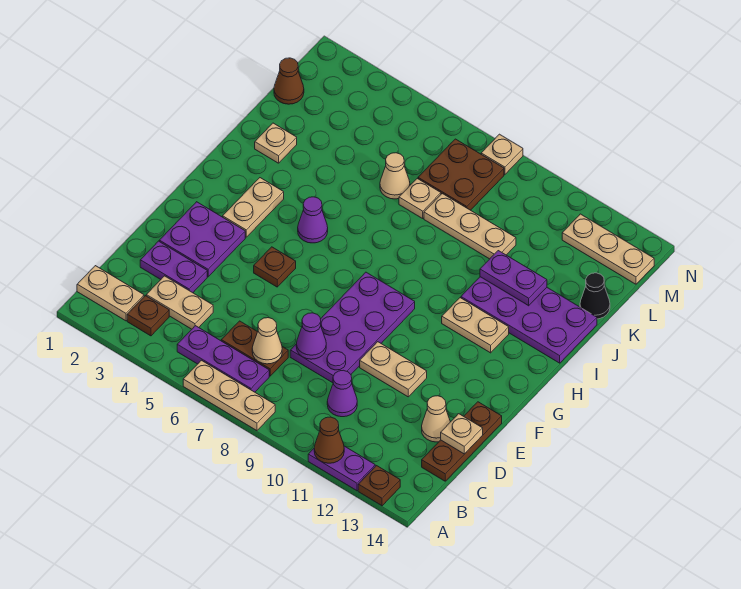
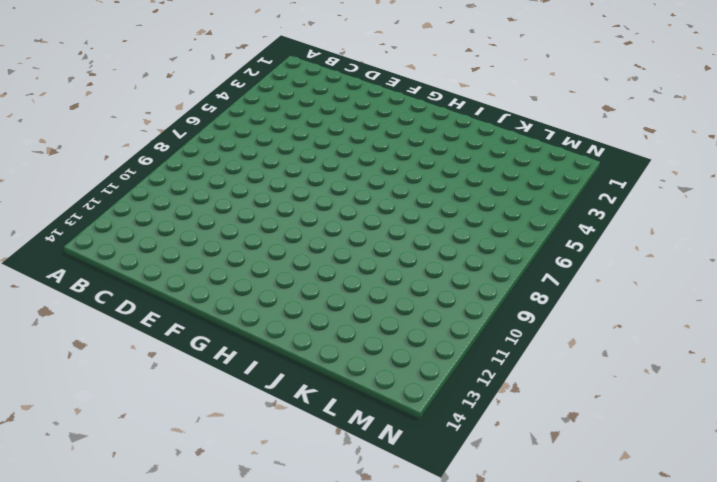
none -> tan plate A6:A8 level 1
none -> purple plate A11:A12 level 1
none -> brown plate A13 level 1
none -> tan plate B1:B2 level 1

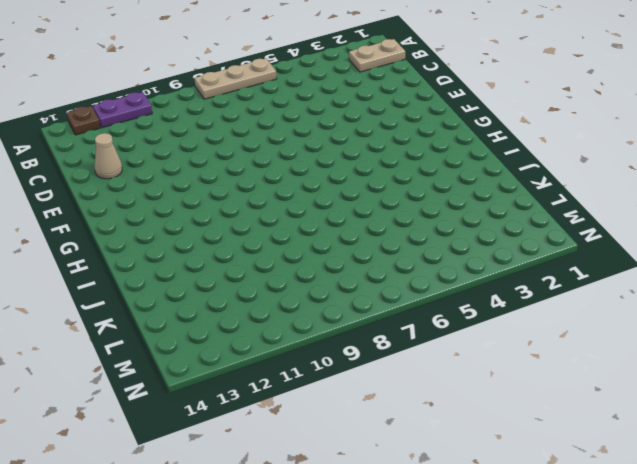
none -> brown plate B3 level 1
none -> purple plate B5:B7 level 1
none -> tan plate C3:C4 level 1
none -> brown plate C6:C7 level 1

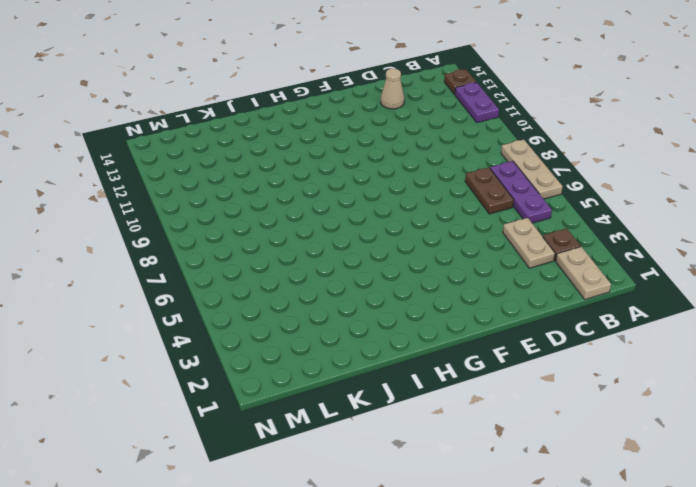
none -> purple cone C10 level 1
none -> brown plate C14:E14 level 1
none -> purple plate D2:D3 level 1
none -> purple plate D8:G9 level 1

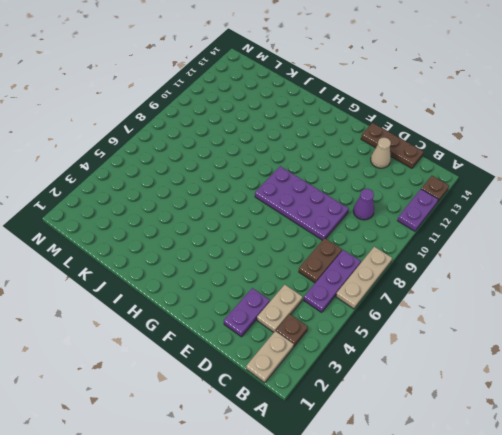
none -> purple plate E2:F3 level 1
none -> tan plate E10:E11 level 1
none -> brown plate F5 level 1
none -> tan plate G3:H3 level 1

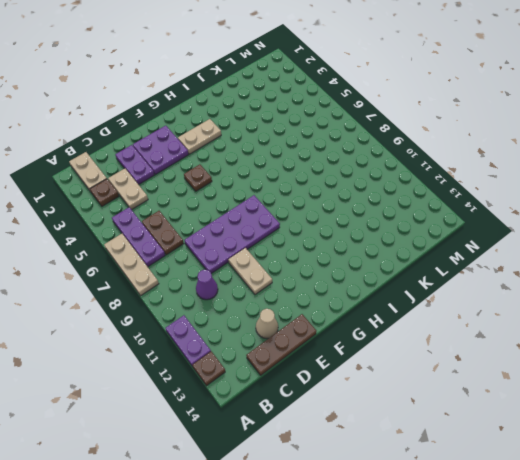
none -> purple cone H5 level 1
none -> tan plate H11:H12 level 1
none -> purple plate I11:J14 level 1
none -> tan plate J2 level 1

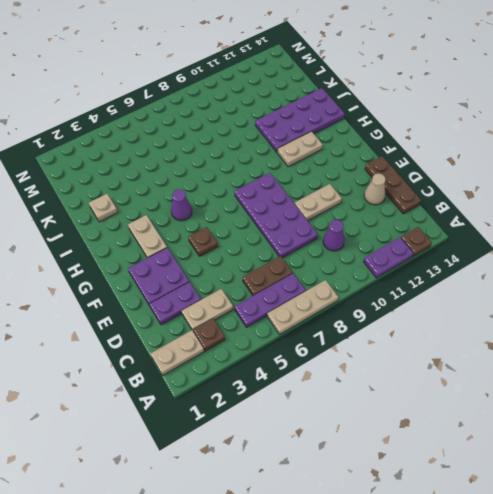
none -> tan cone K6 level 1
none -> tan plate K7 level 1
none -> tan plate K8:K10 level 1
none -> black cone K14 level 1

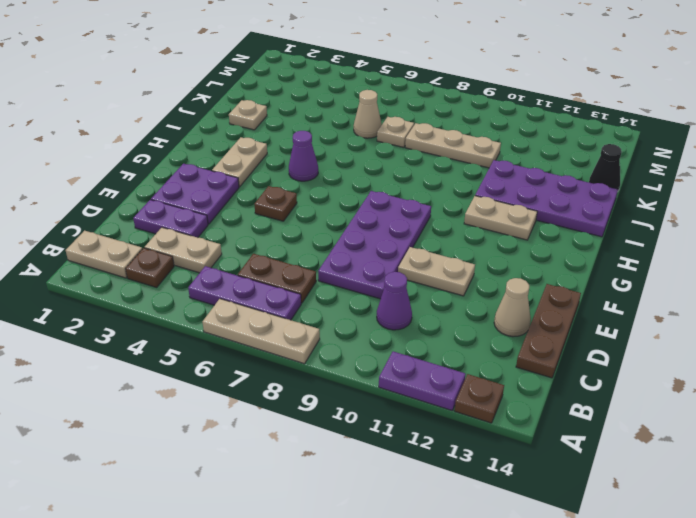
none -> brown cone L1 level 1
none -> brown plate L7:M8 level 1
none -> tan plate M12:M14 level 1
none -> tan plate N8 level 1

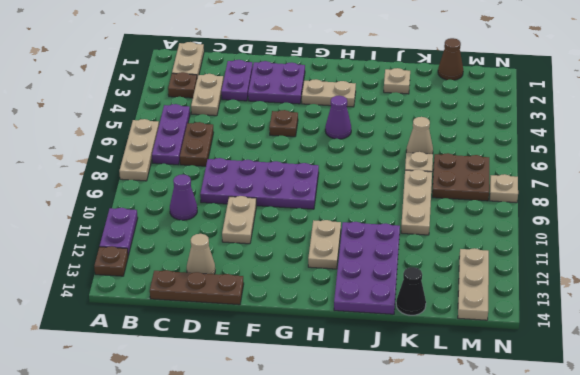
none -> brown cone A11 level 2
none -> tan cone C7 level 2
none -> purple cone D8 level 2
none -> tan plate D14 level 2

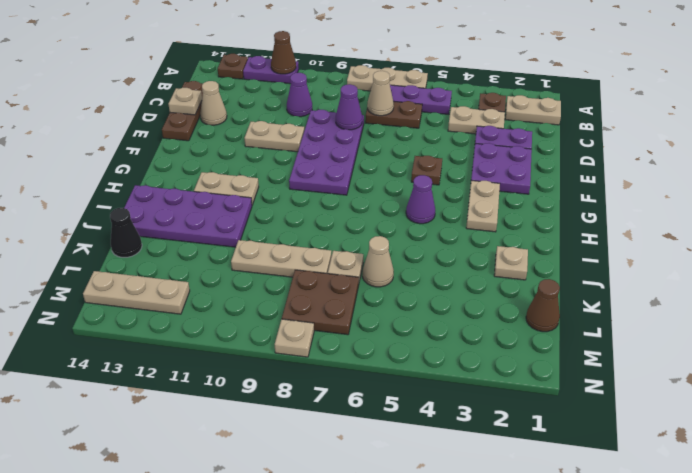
none -> purple plate J11:J12 level 2

